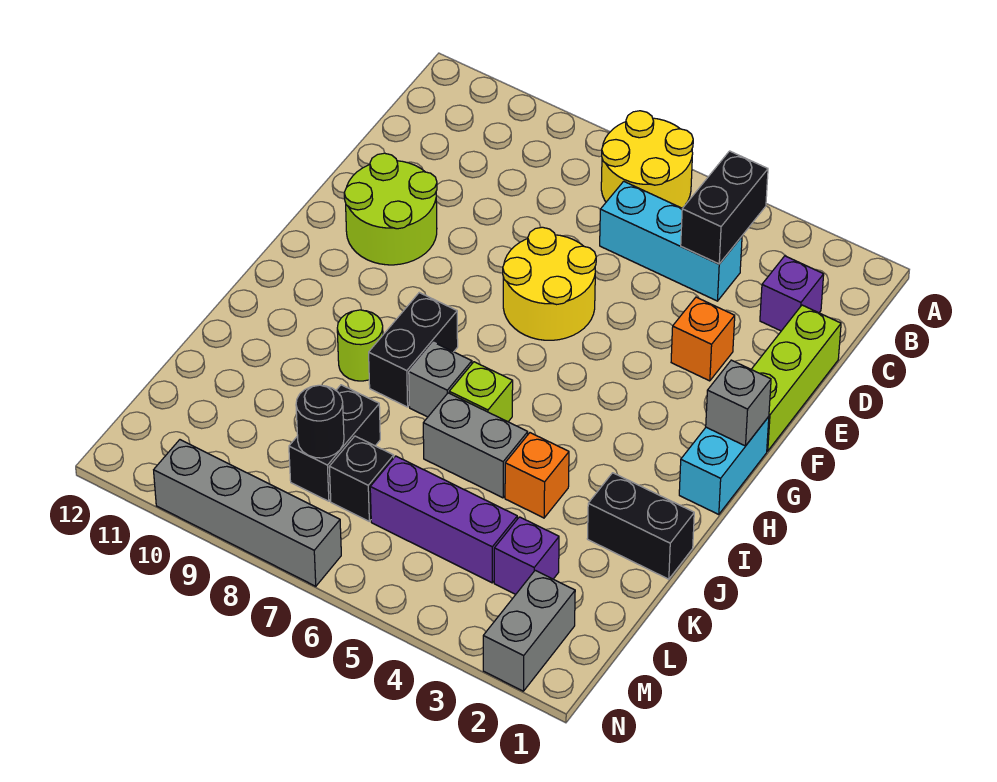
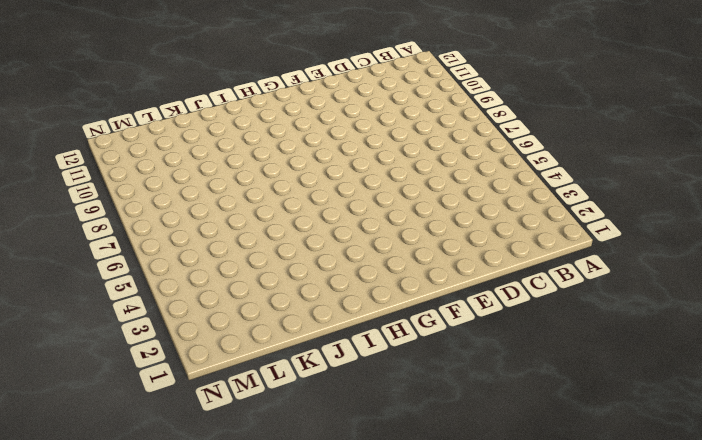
none -> yellow round brick A6:B7 level 1
none -> purple brick C2 level 1
none -> cyan brick C4:C6 level 1

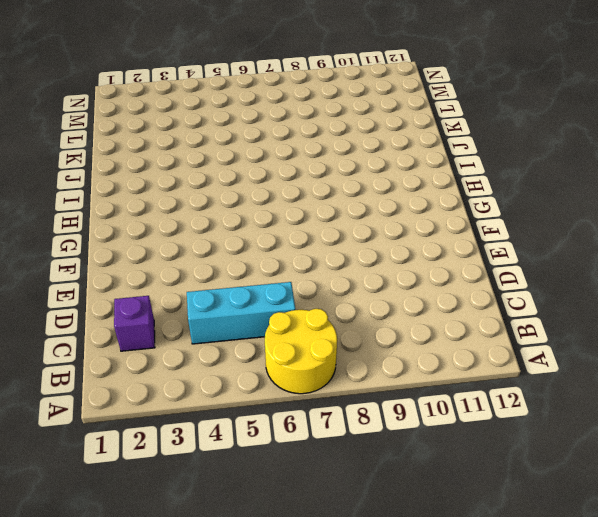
none -> lime brick D1:F1 level 1
none -> orange brick E3 level 1
none -> yellow round brick E6:F7 level 1

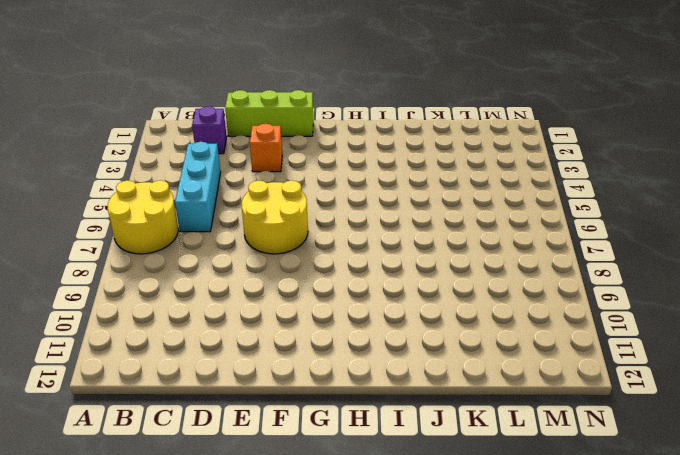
none -> lime round brick E10:F11 level 1
none -> cyan brick G1:H1 level 1
none -> black brick H8:I8 level 1

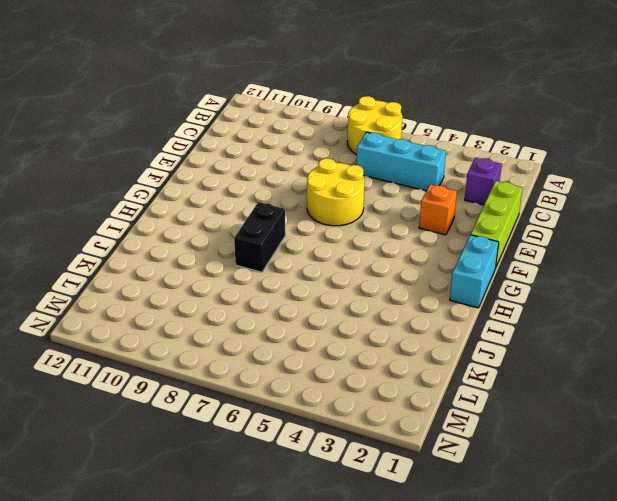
none -> lime round brick E10:F11 level 1
none -> lime brick I6 level 1
none -> grey brick I7 level 1

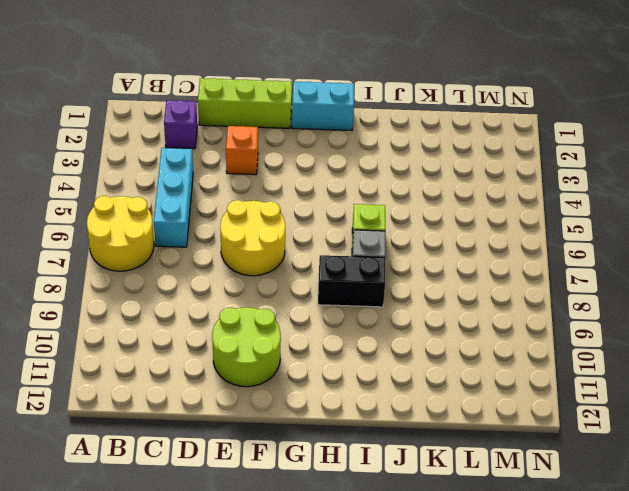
none -> lime round brick I9 level 1
none -> black brick J1:J2 level 1
none -> orange brick J4 level 1

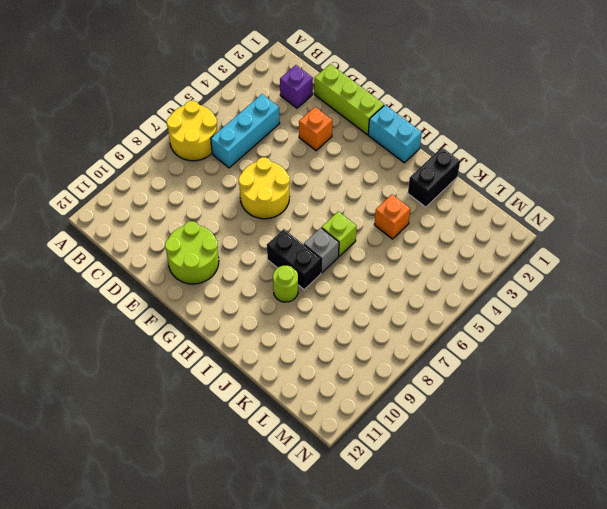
none -> grey brick J5:J6 level 1
none -> black brick K8:L8 level 1
none -> purple brick L3 level 1

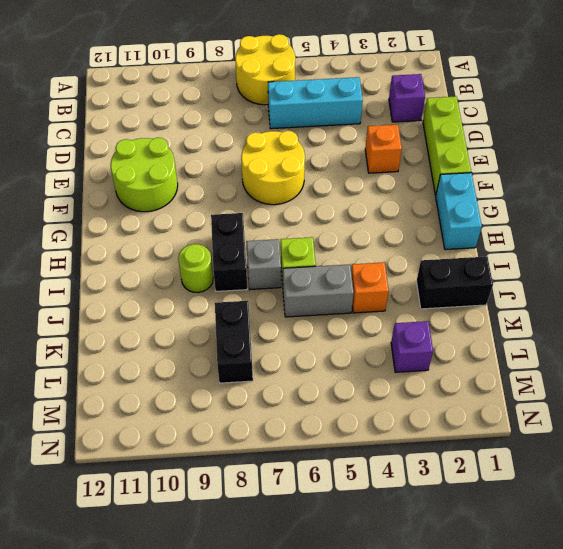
none -> purple brick L4:L6 level 1
none -> black brick L7 level 1
none -> grey brick M2:N2 level 1

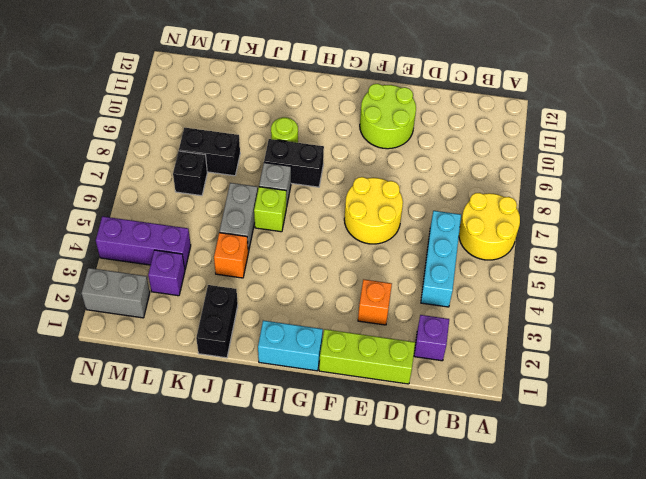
purple brick L4:N4 level 1 -> purple brick L4:L6 level 1
none -> grey brick N7:N10 level 1
none -> black brick B4:C4 level 2
none -> grey brick G1 level 2

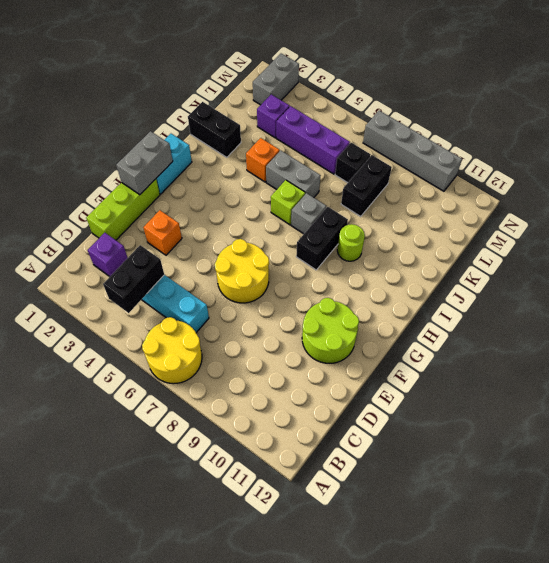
grey brick F1:G1 level 2 -> grey brick G1 level 2
none -> black round brick L8 level 2

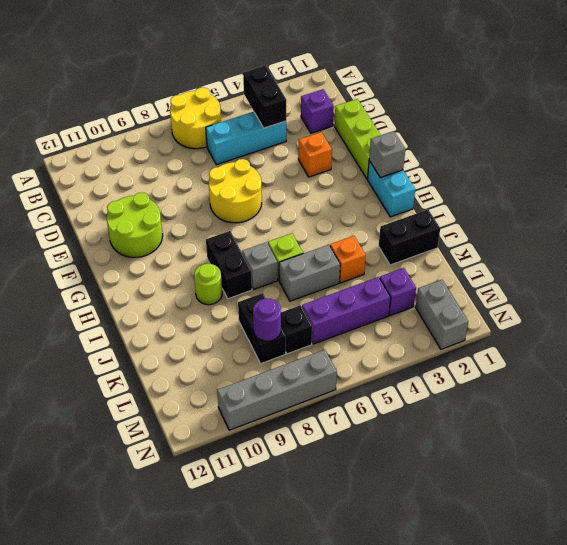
purple round brick L8 level 2 -> black round brick L8 level 2

